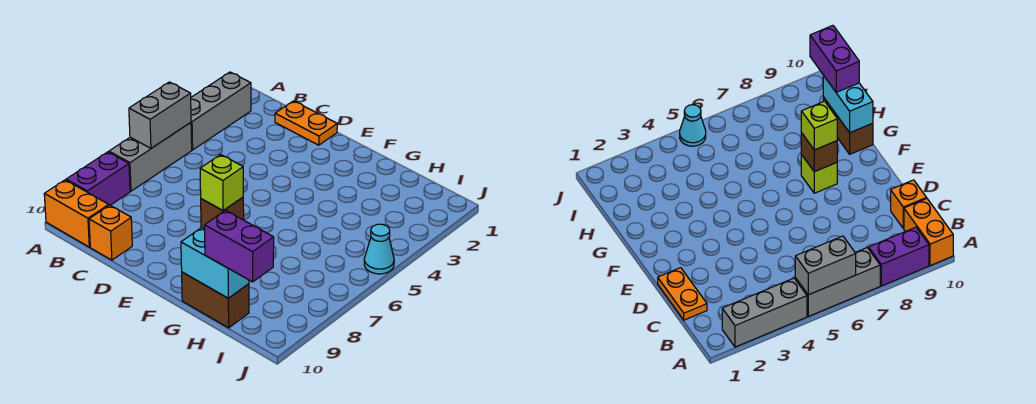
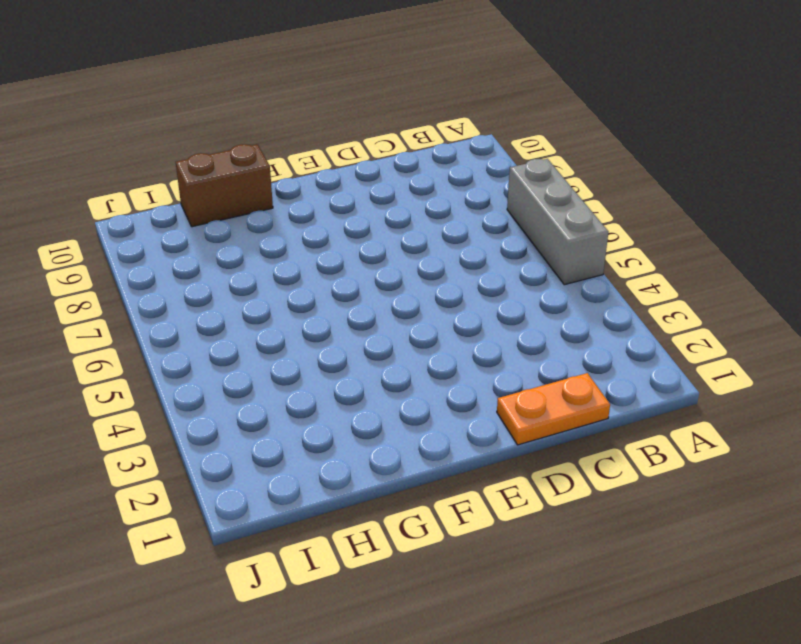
none -> grey brick A2:A4 level 1
none -> purple brick A8:A9 level 1
none -> orange brick A10:B10 level 1

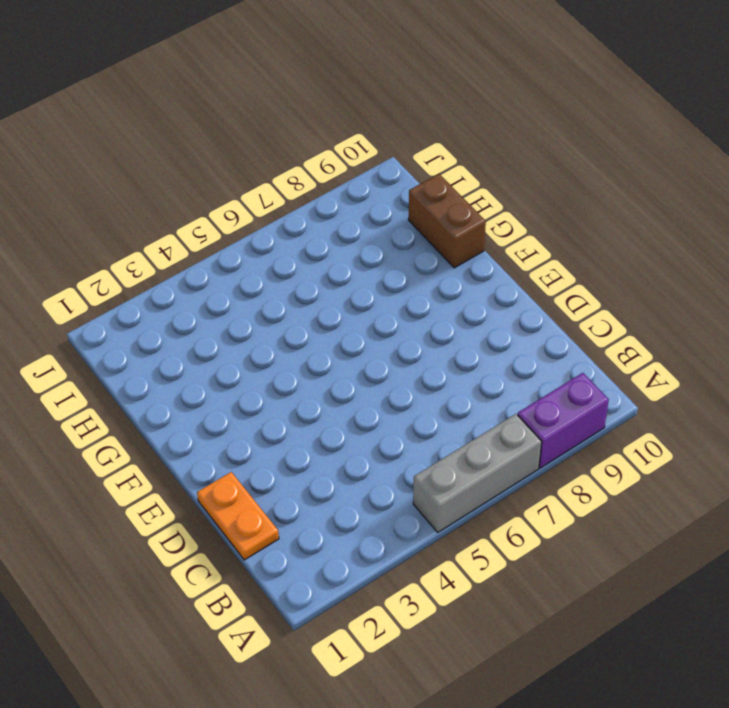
none -> grey brick A2:A4 level 1
none -> orange brick A10:B10 level 1
none -> orange brick C10 level 1

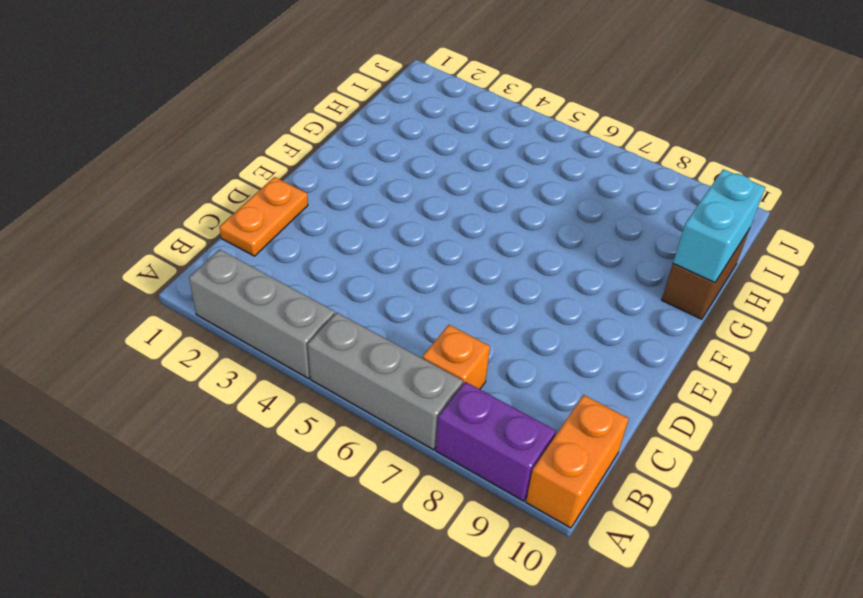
orange brick B7 level 1 -> orange brick C10 level 1
none -> lime brick F8 level 1
none -> cyan cone J5 level 1
none -> grey brick A5:A6 level 2

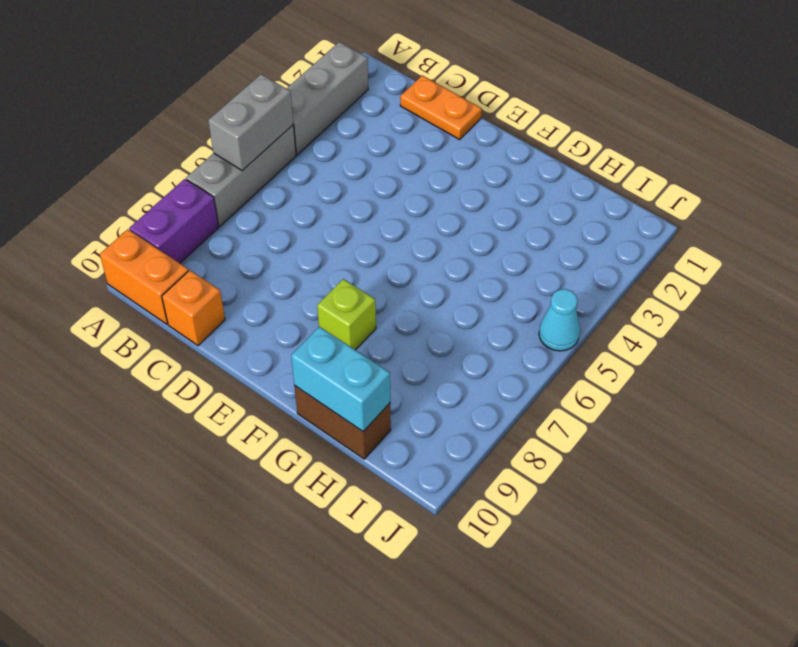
none -> brown brick F8 level 2
none -> lime brick F8 level 3
none -> purple brick H10:I10 level 3

